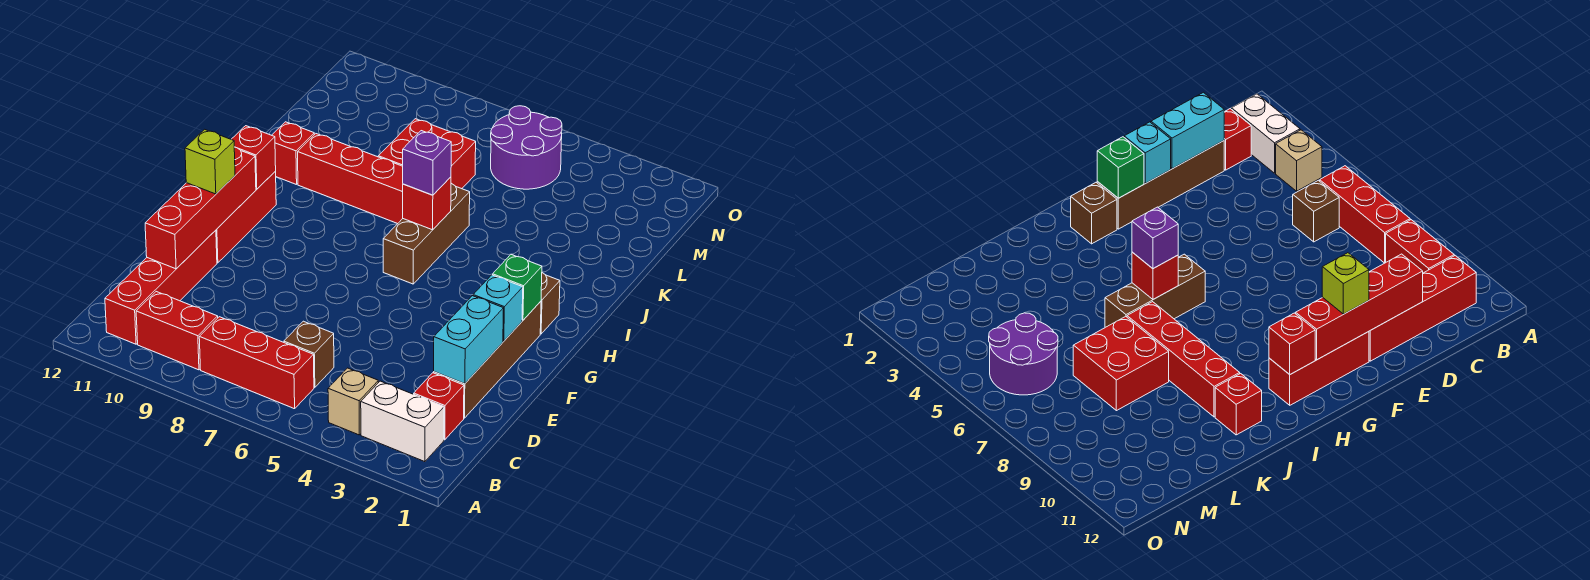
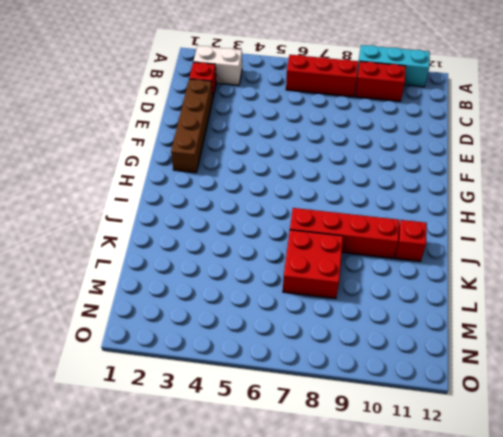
cyan brick A9:A11 level 1 -> none
none -> tan brick B4 level 1
none -> red brick B11:E11 level 1
none -> brown brick C6 level 1

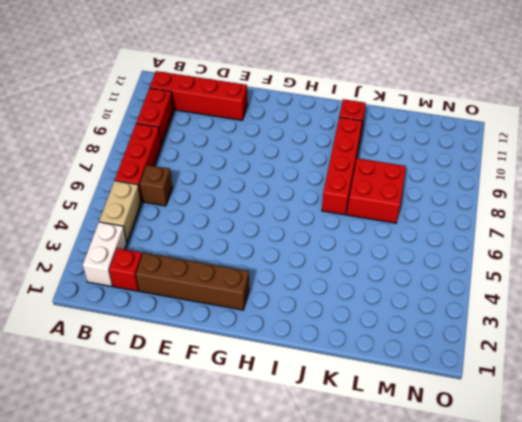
tan brick B4:B5 level 1 -> tan brick B4 level 1
none -> red brick F11:H11 level 1
none -> brown brick H2 level 1
none -> brown brick H6:J6 level 1

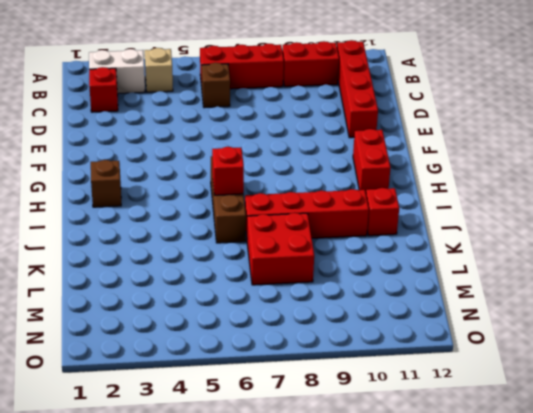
red brick G11:H11 level 1 -> red brick F11:H11 level 1
none -> brown brick D2:G2 level 1
none -> purple round brick M5:N6 level 1
none -> cyan brick D2:E2 level 2

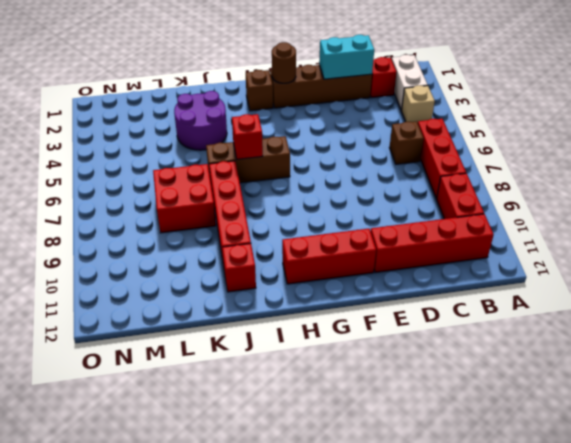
brown round brick G2 level 2 -> green brick G2 level 2
purple round brick J3:K4 level 1 -> purple round brick M5:N6 level 1
none -> red brick D11:G11 level 2
none -> cyan brick F2 level 2
none -> red brick H11 level 2

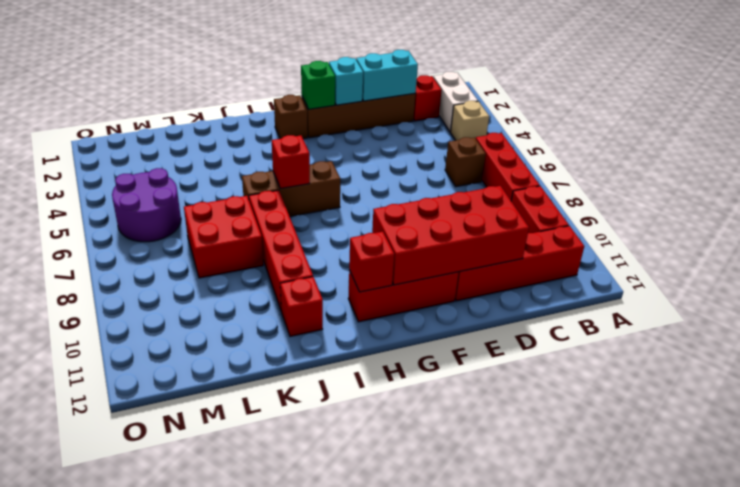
red brick D10:G11 level 2 -> red brick D11:G11 level 2
none -> lime brick F11 level 3
none -> purple brick I6 level 3

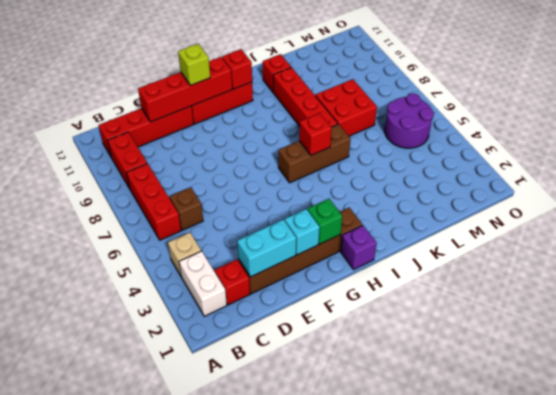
purple brick H1 level 1 -> purple brick I6 level 3

